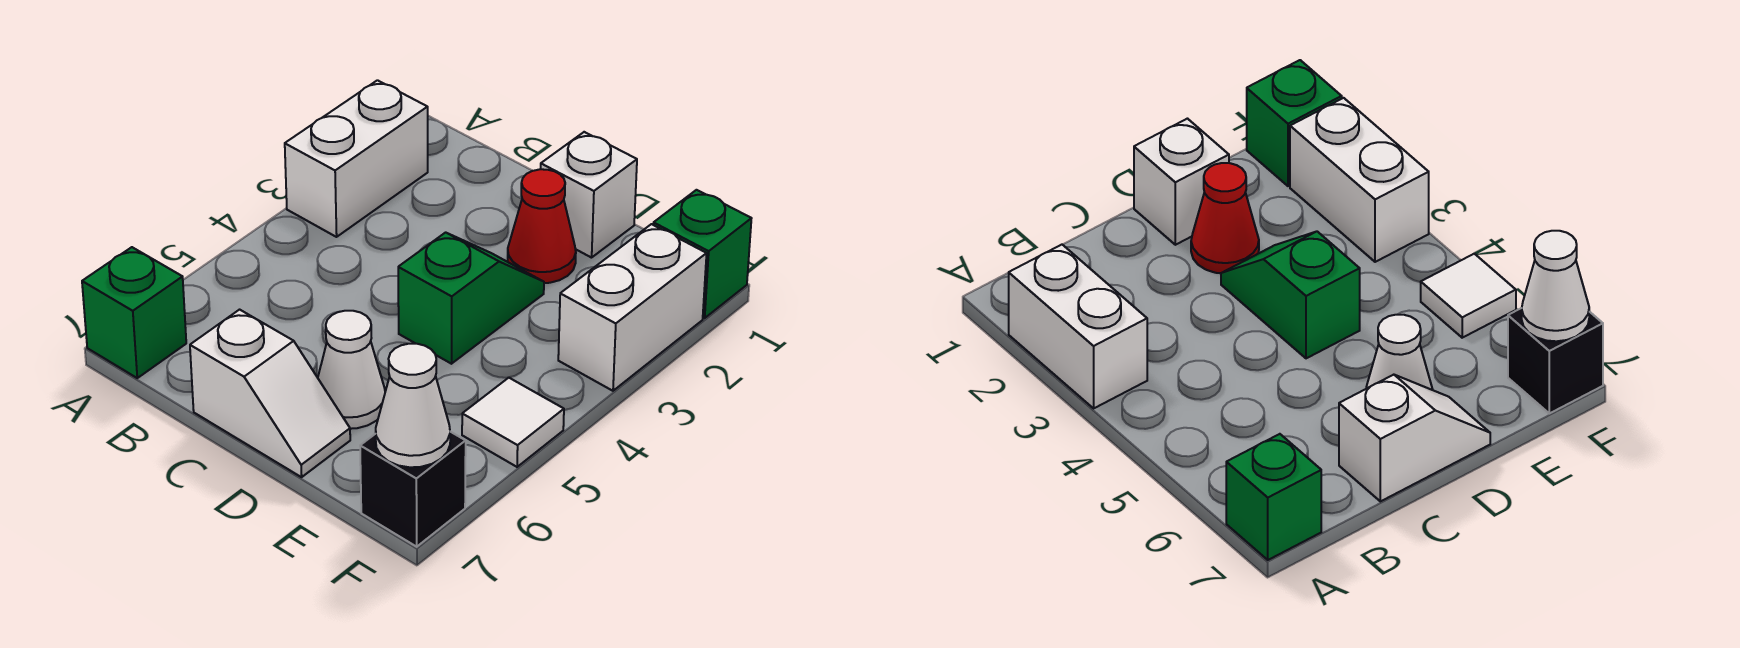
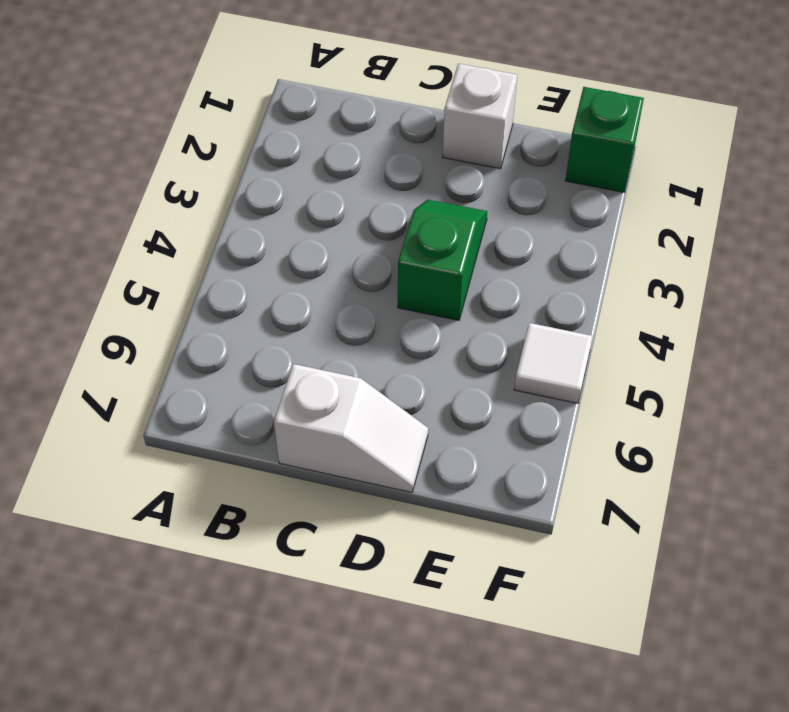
none -> white brick A2:A3 level 1
none -> green brick A7 level 1
none -> red cone D2 level 1

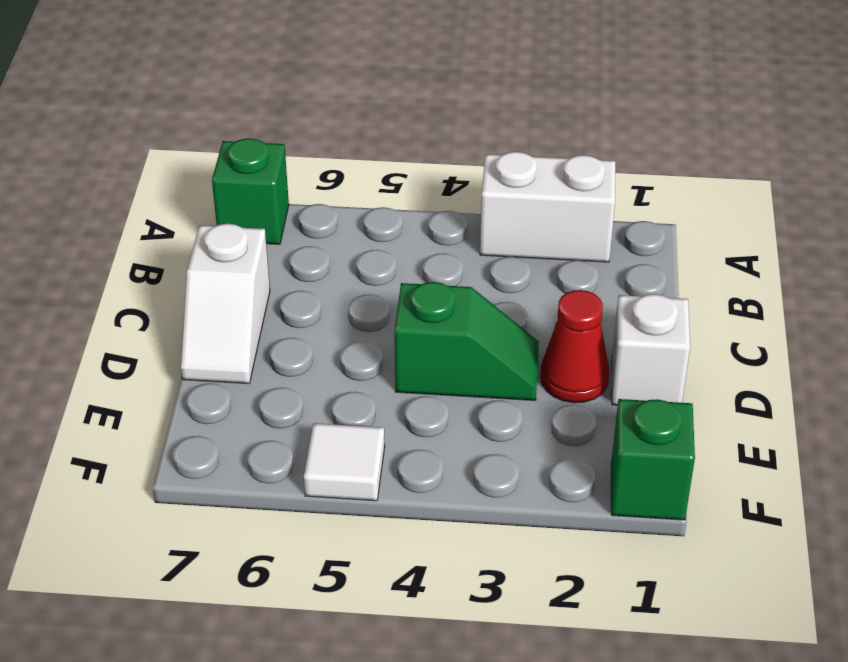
none -> white cone D6 level 1
none -> white brick F2:F3 level 1
none -> black brick F7 level 1

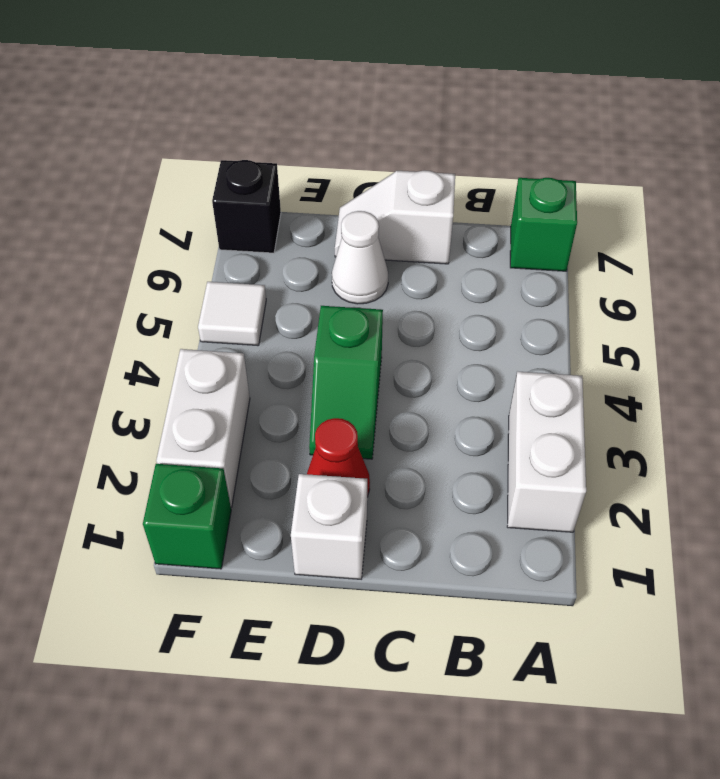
none -> white cone F7 level 2

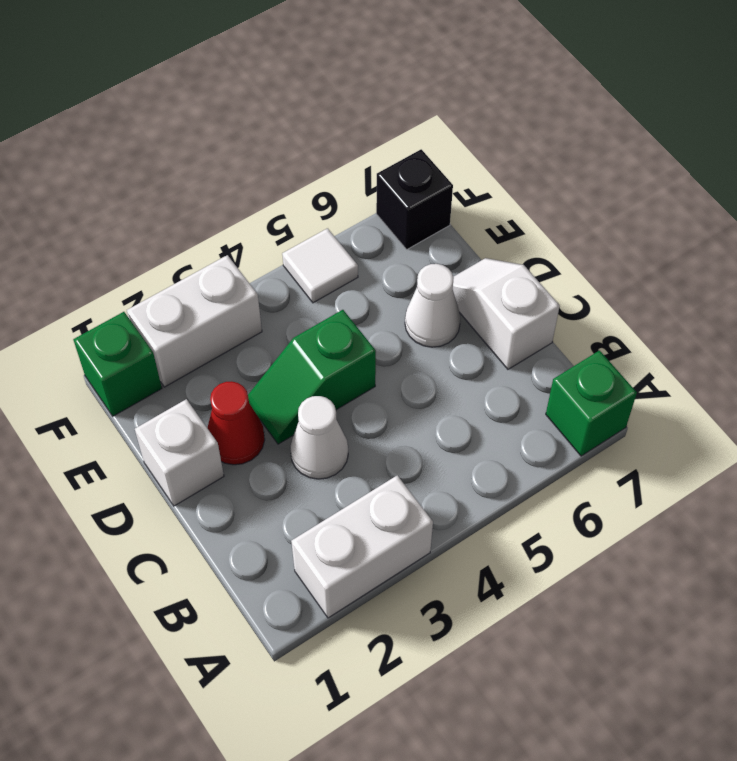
white cone C3 level 1 -> white cone F7 level 2

